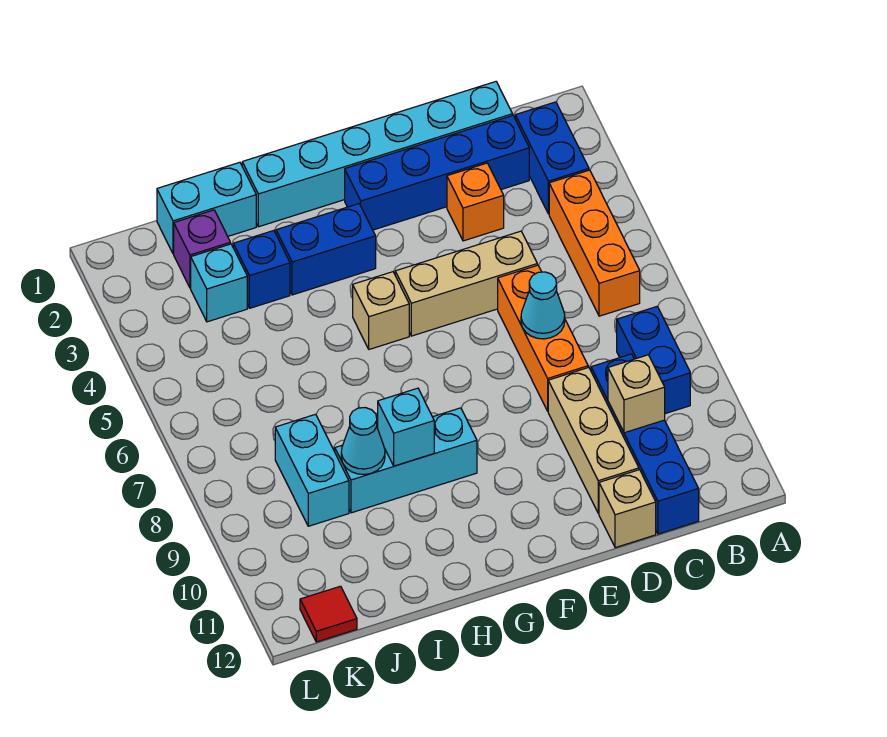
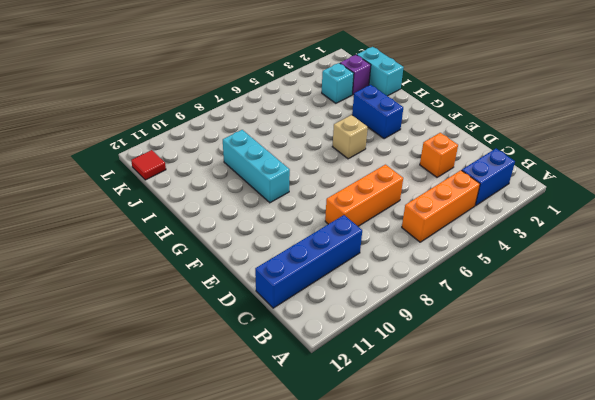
none -> blue brick B8:B9 level 1
none -> cyan brick C1:H1 level 1
none -> blue brick C2:F2 level 1

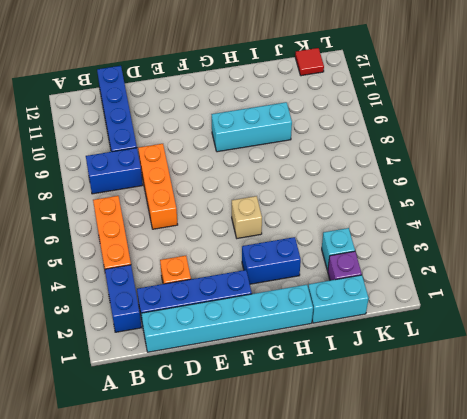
blue brick B8:C8 level 1 -> blue brick B8:B9 level 1
none -> tan brick D5:F5 level 1
none -> tan brick D9:D11 level 1
none -> tan brick D12 level 1

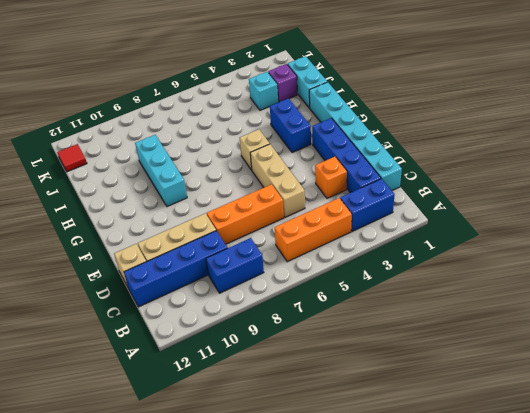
none -> blue brick I3 level 1
none -> cyan brick J8:J9 level 1
none -> tan brick C10 level 2

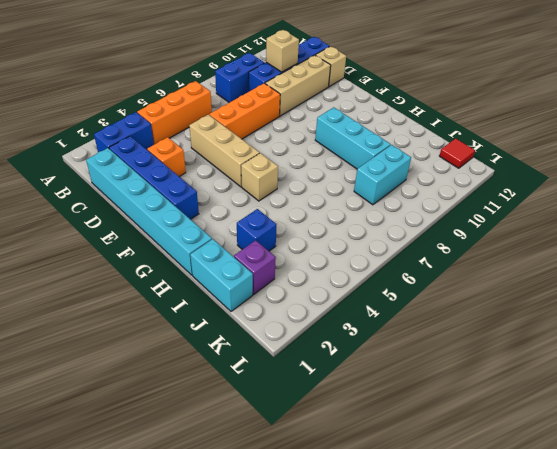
none -> blue brick G3:H3 level 1
none -> cyan brick J3 level 1
none -> cyan cone D7 level 2

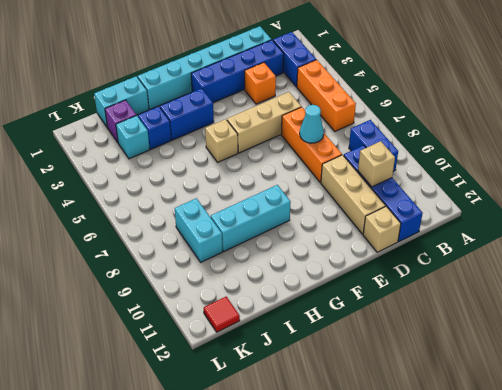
none -> cyan brick H9 level 2
none -> cyan cone I9 level 2

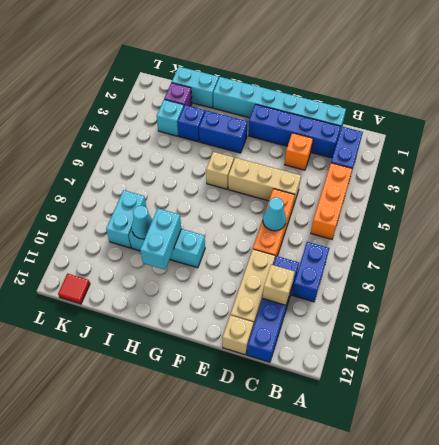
cyan brick H9:H10 level 2 -> cyan brick H9 level 2

